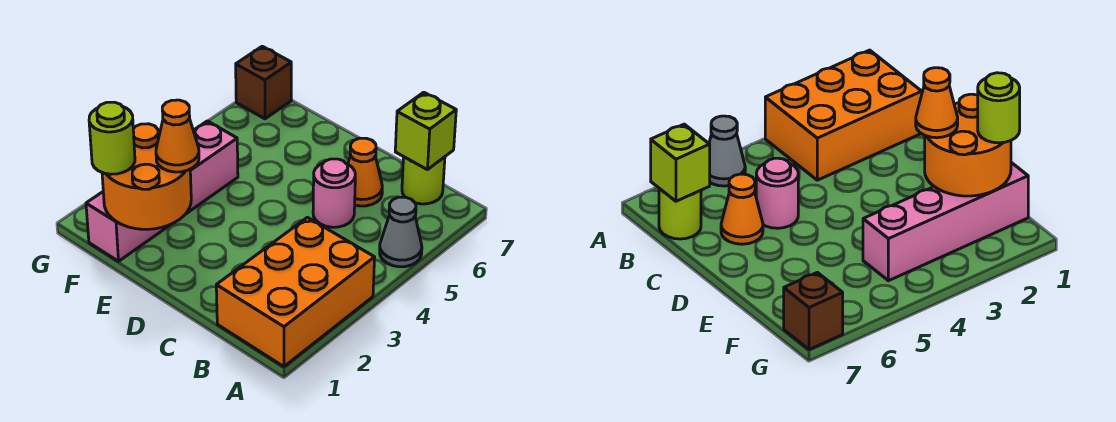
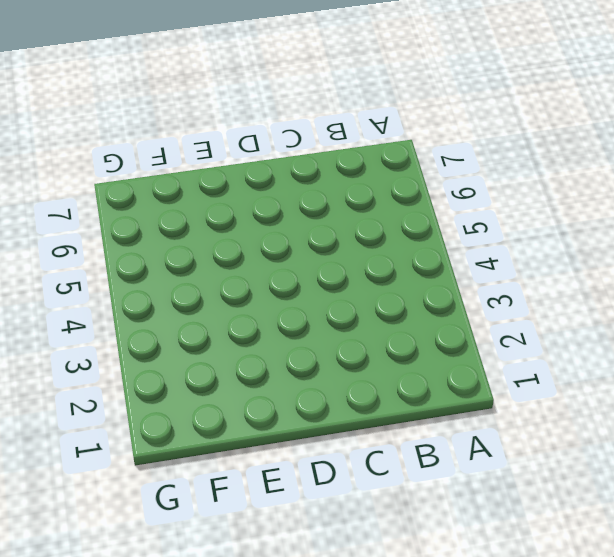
none -> orange brick A1:B3 level 1
none -> grey cone A5 level 1

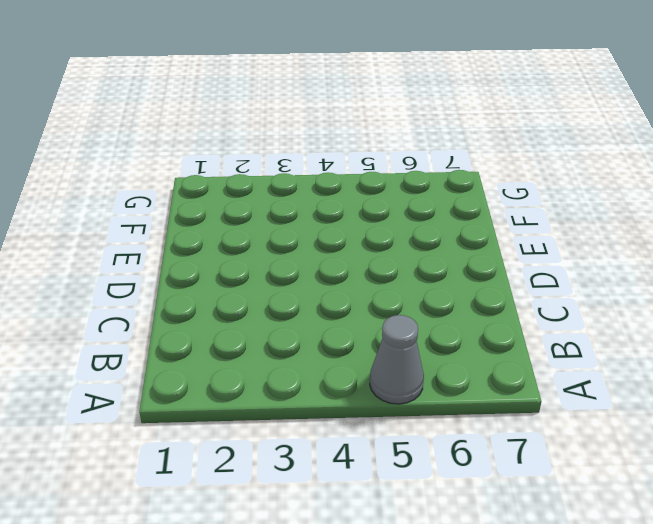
none -> orange brick A1:B3 level 1
none -> lime round brick B7 level 1

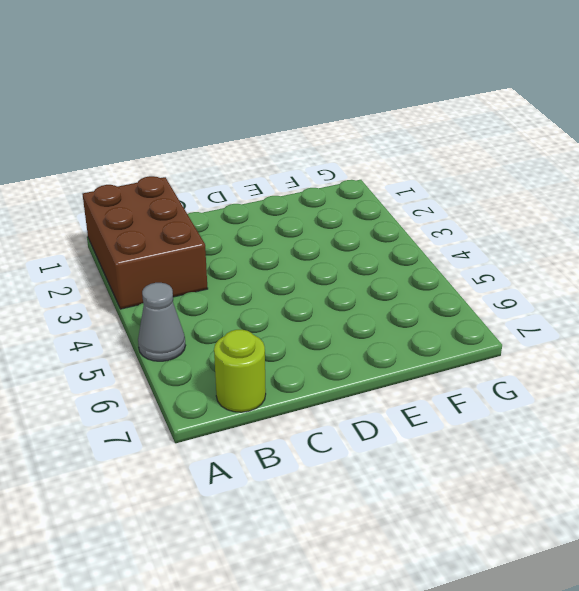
brown brick A1:B3 level 1 -> orange brick A1:B3 level 1
none -> pink round brick C5 level 1
none -> orange cone C6 level 1

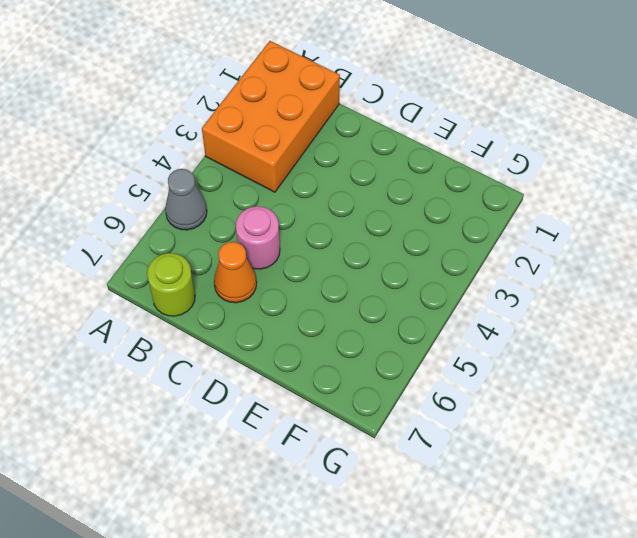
none -> pink brick F1:F4 level 1
none -> brown brick G7 level 1

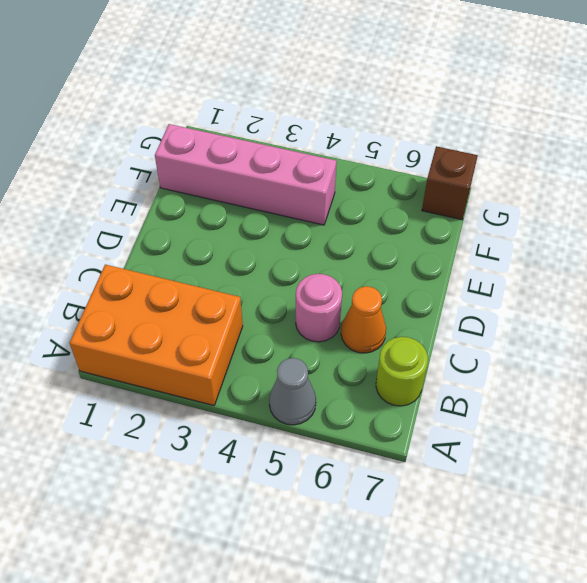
none -> lime brick B7 level 2
none -> orange round brick E1:F2 level 2

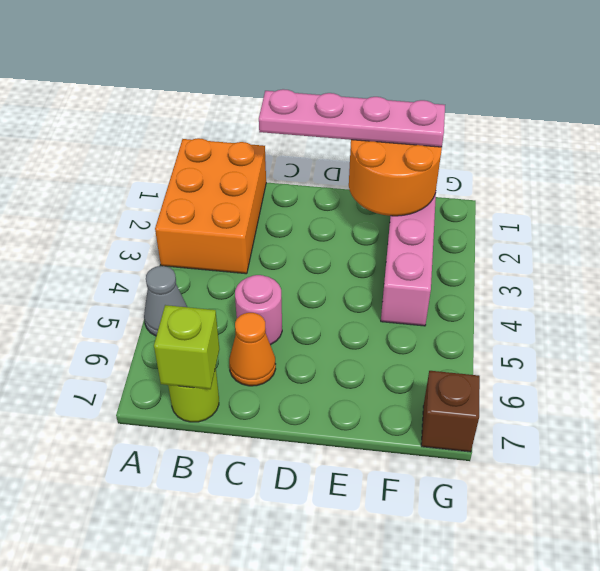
pink plate C1:F1 level 3 -> lime round brick F1 level 3
none -> orange cone E2 level 3

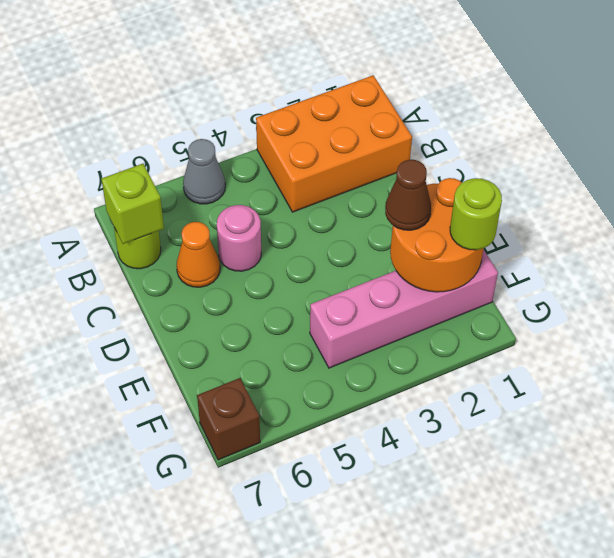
brown cone E2 level 3 -> orange cone E2 level 3

